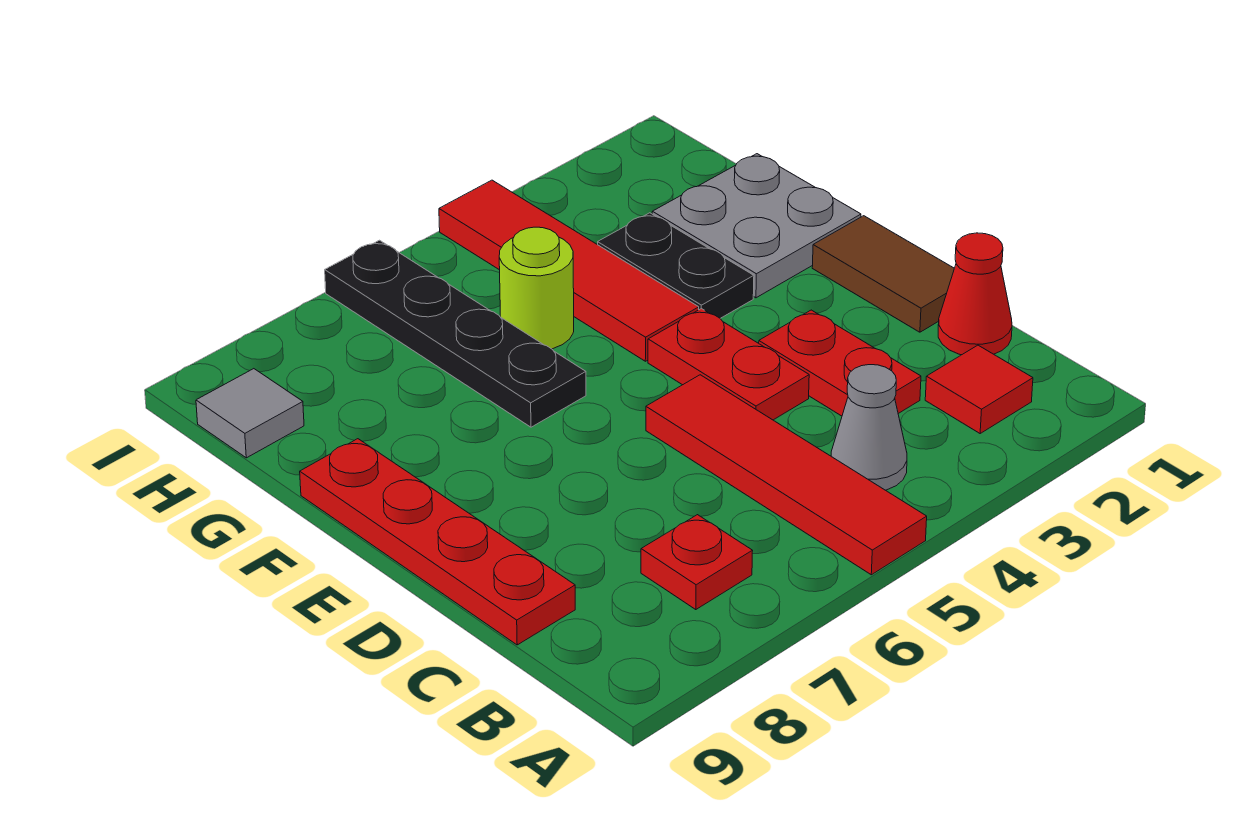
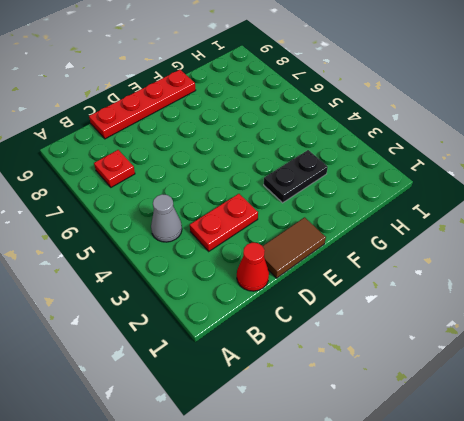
none -> red tile A5:D5 level 1
none -> red tile B2 level 1
none -> red plate D4:E4 level 1

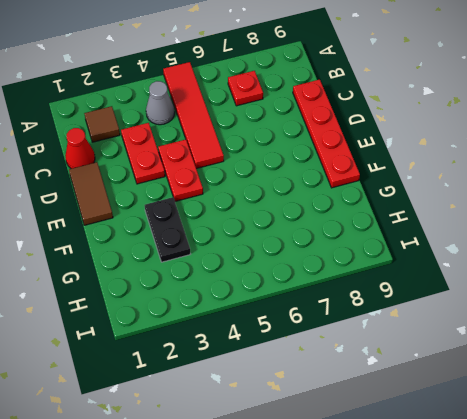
brown tile B2 level 1 -> red tile B2 level 1
none -> grey plate F1:G2 level 1
none -> red tile F4:I4 level 1
none -> black plate F6:I6 level 1

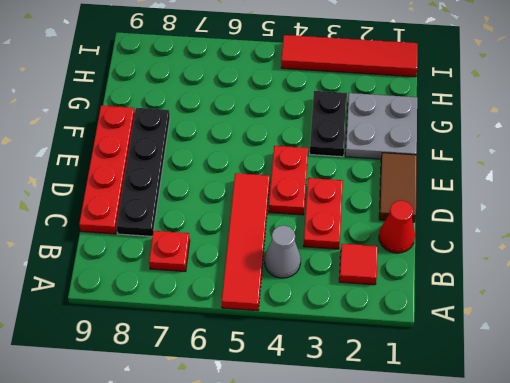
black plate C8:F8 level 1 -> black plate F6:I6 level 1
red tile I1:I4 level 1 -> red tile F4:I4 level 1
none -> lime round brick G5 level 1
none -> grey tile H9 level 1

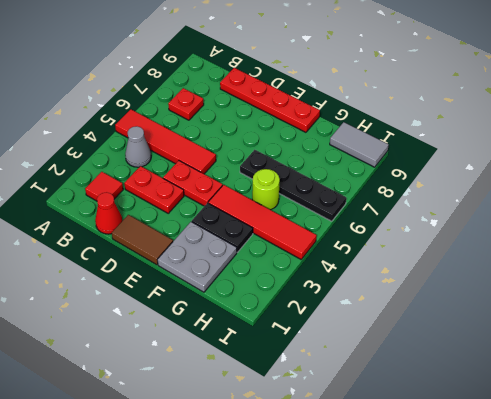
grey tile H9:I9 level 1 -> grey tile H9 level 1

